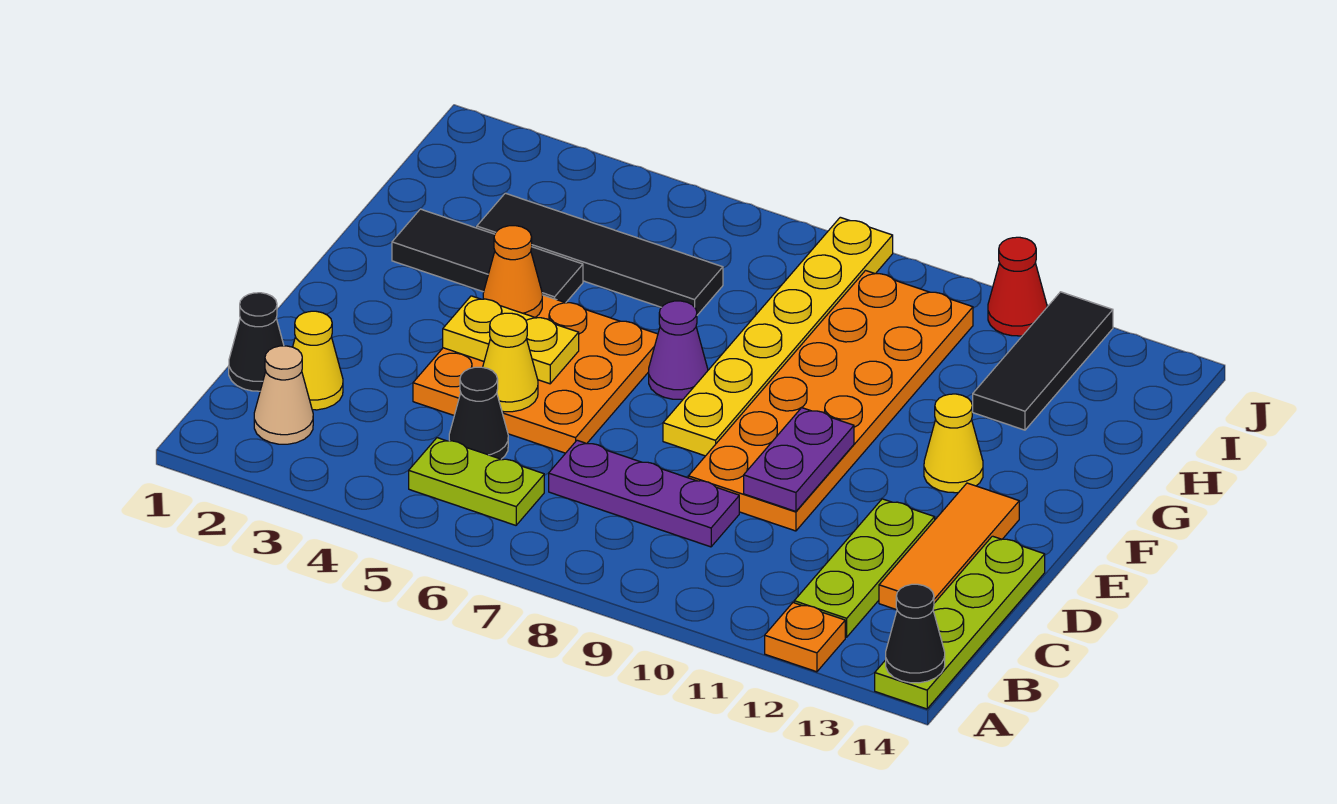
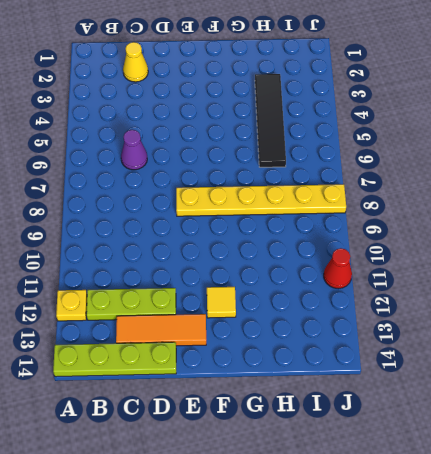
yellow plate A12 level 1 -> orange plate A12 level 1
purple cone C6 level 1 -> purple cone F7 level 1
yellow tile F12 level 1 -> yellow cone F12 level 1
none -> tan cone B2 level 1
none -> lime plate B5:B6 level 1
none -> black cone C1 level 1

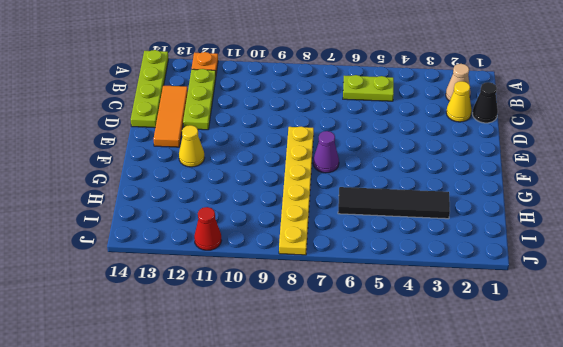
none -> black cone C5 level 1
none -> purple plate C7:C9 level 1
none -> orange plate D4:F6 level 1

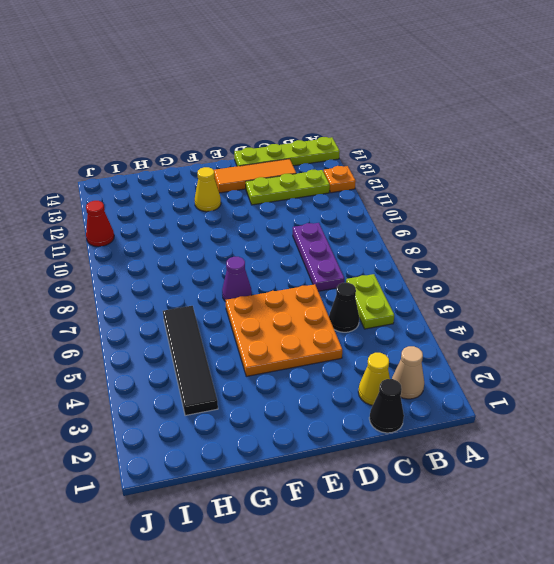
none -> orange plate D9:I10 level 1
none -> yellow plate E8:J8 level 1
none -> black tile G2:G4 level 1

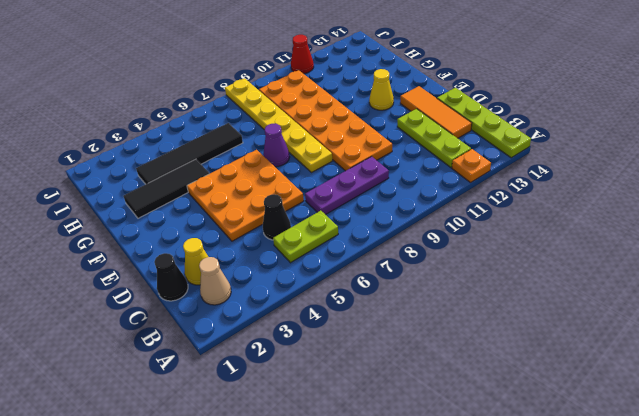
none -> black tile H12:J12 level 1
none -> black cone A14 level 2
none -> yellow cone D5 level 2

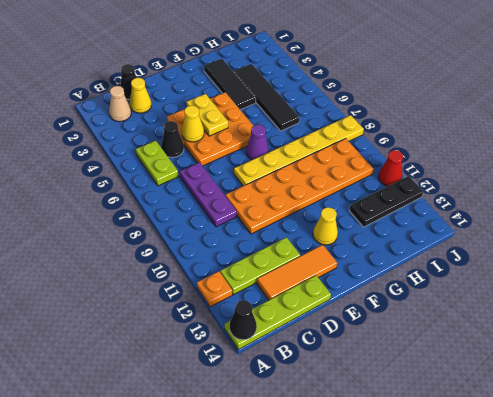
black plate H12:J12 level 1 -> black tile H12:J12 level 1
none -> purple plate D10:E10 level 2
none -> orange cone F4 level 2

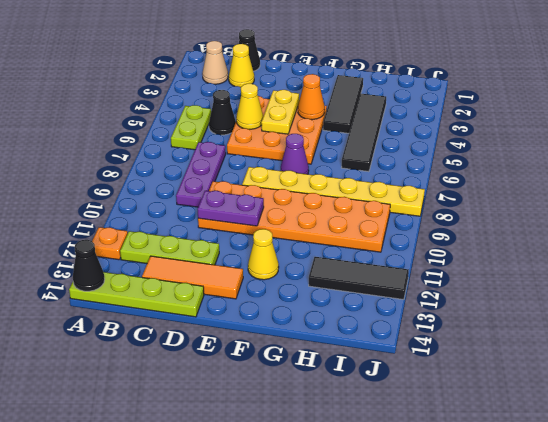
none -> red cone J11 level 1

